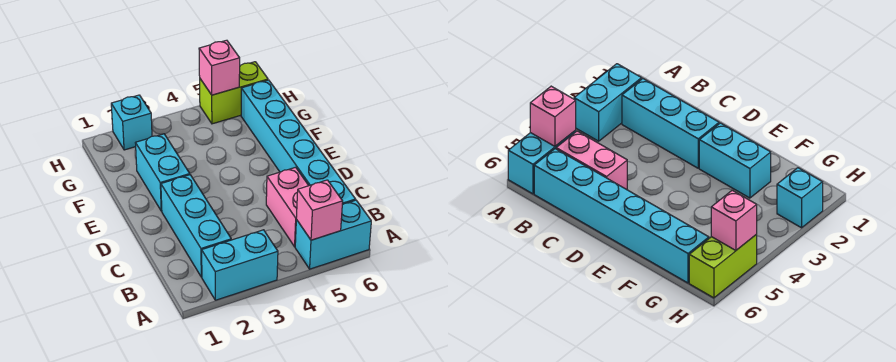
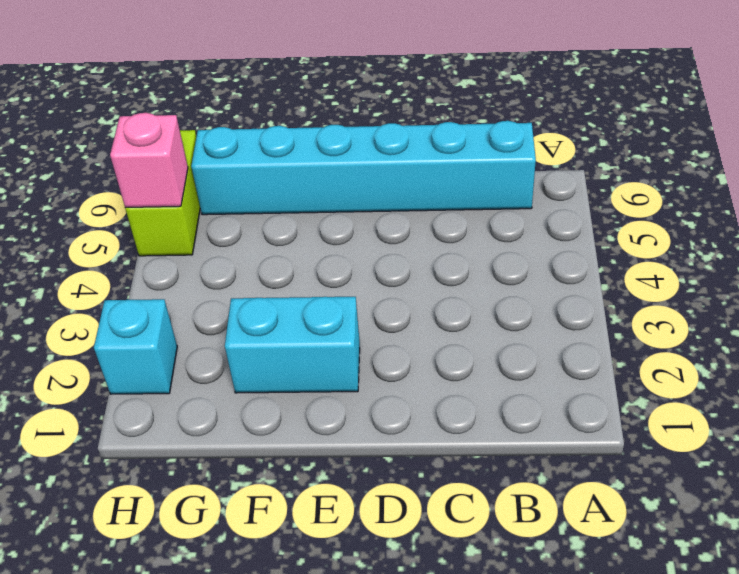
none -> cyan brick A2:A3 level 1
none -> cyan brick A5:A6 level 1

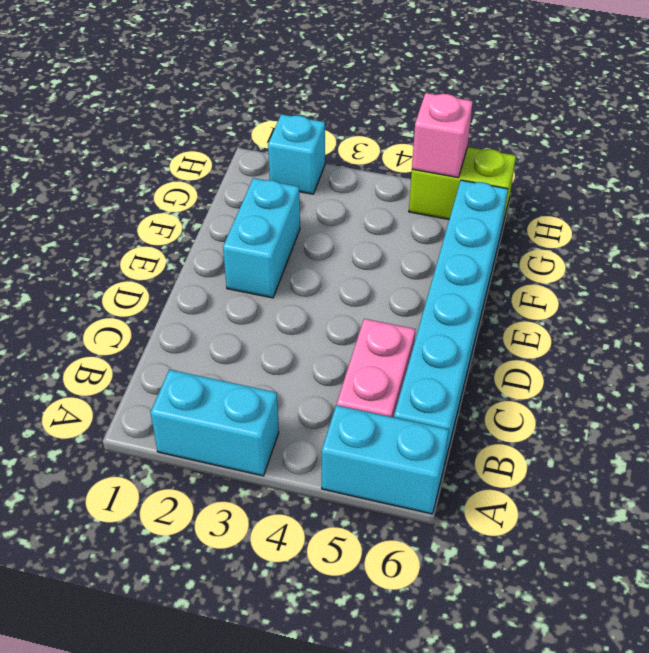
none -> cyan brick B2:D2 level 1
none -> pink brick A5 level 2

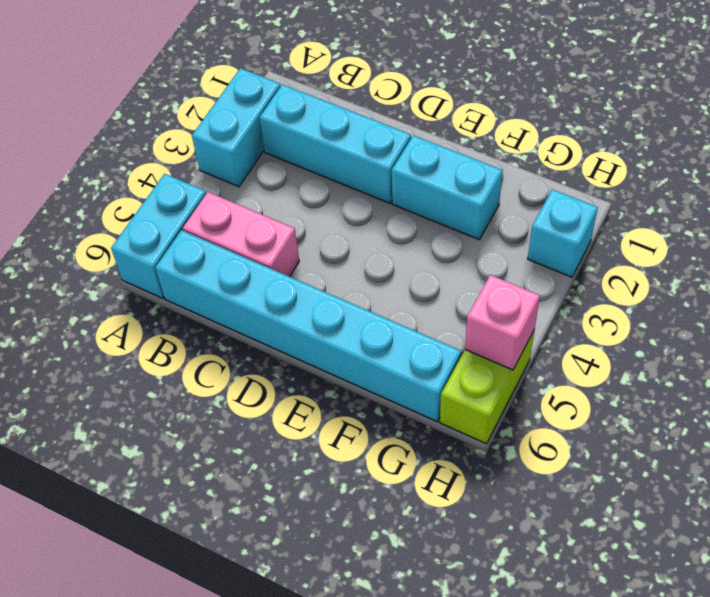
none -> pink brick A5 level 2

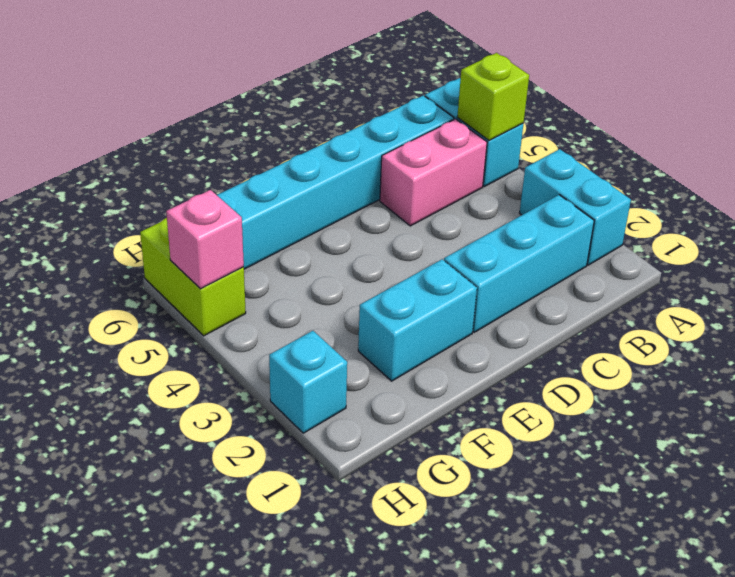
lime brick A5 level 2 -> pink brick A5 level 2

